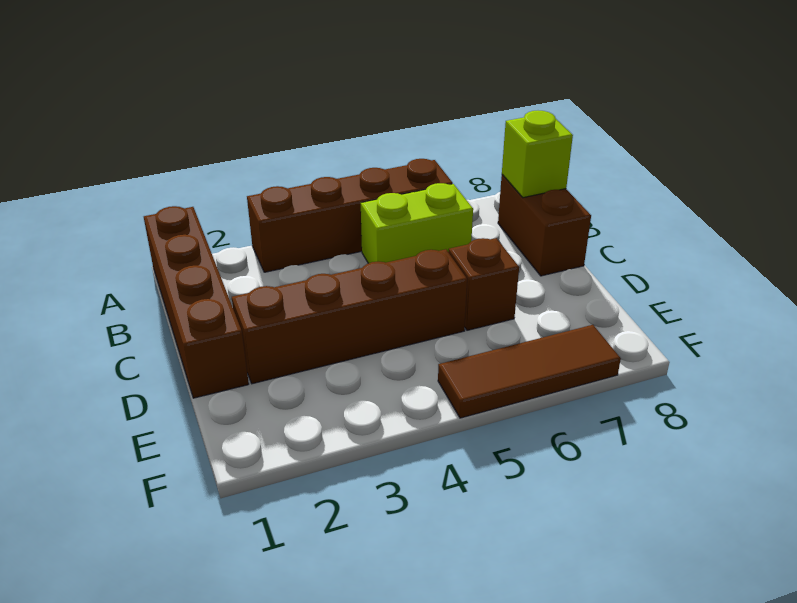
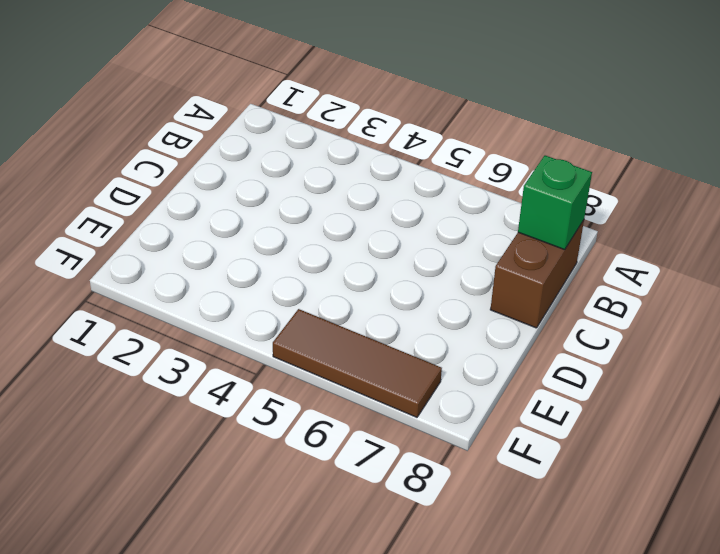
green brick B8 level 2 -> lime brick B8 level 2
none -> brown brick A1:D1 level 1
none -> brown brick A3:A6 level 1

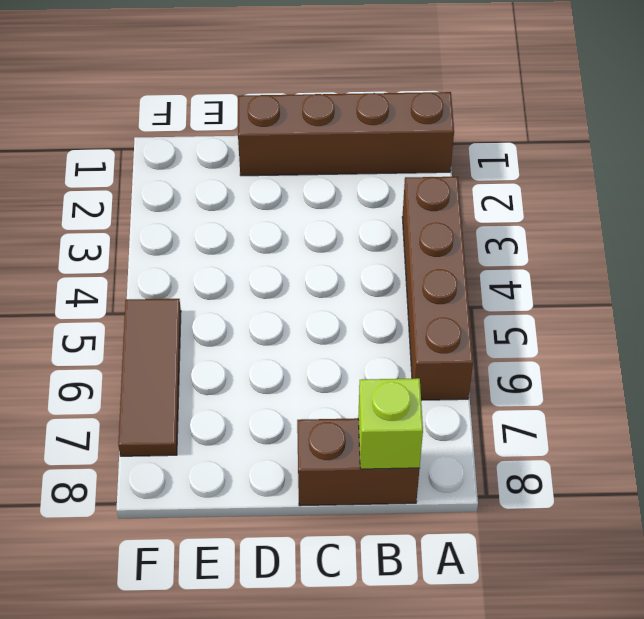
none -> lime brick B5:B6 level 1
none -> brown brick D2:D5 level 1

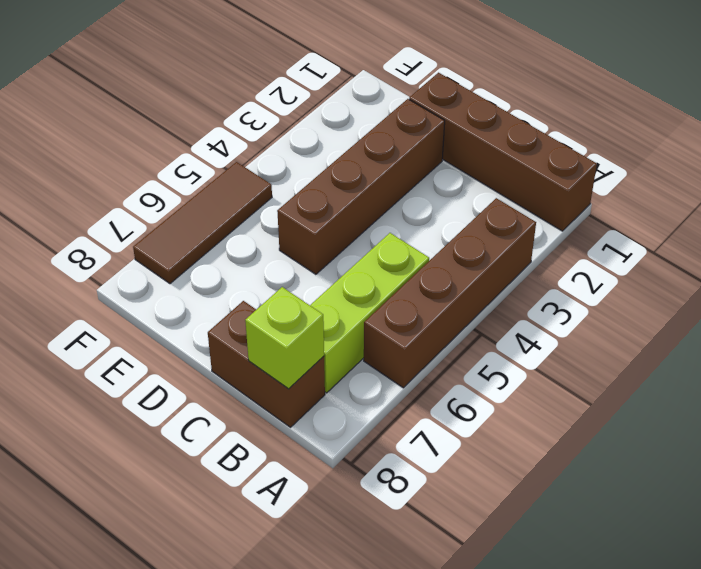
lime brick B5:B7 level 1 -> lime brick B5:B6 level 1
none -> brown brick D6 level 1

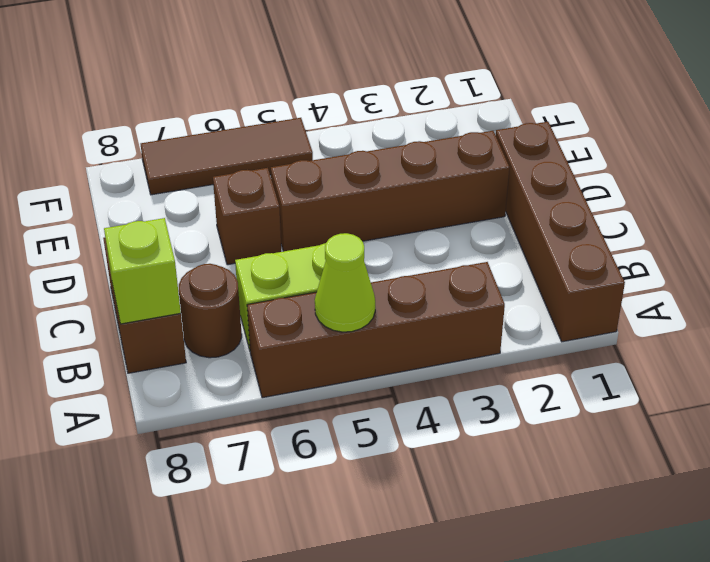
lime cone A5 level 2 -> none
brown round brick B7 level 1 -> none

